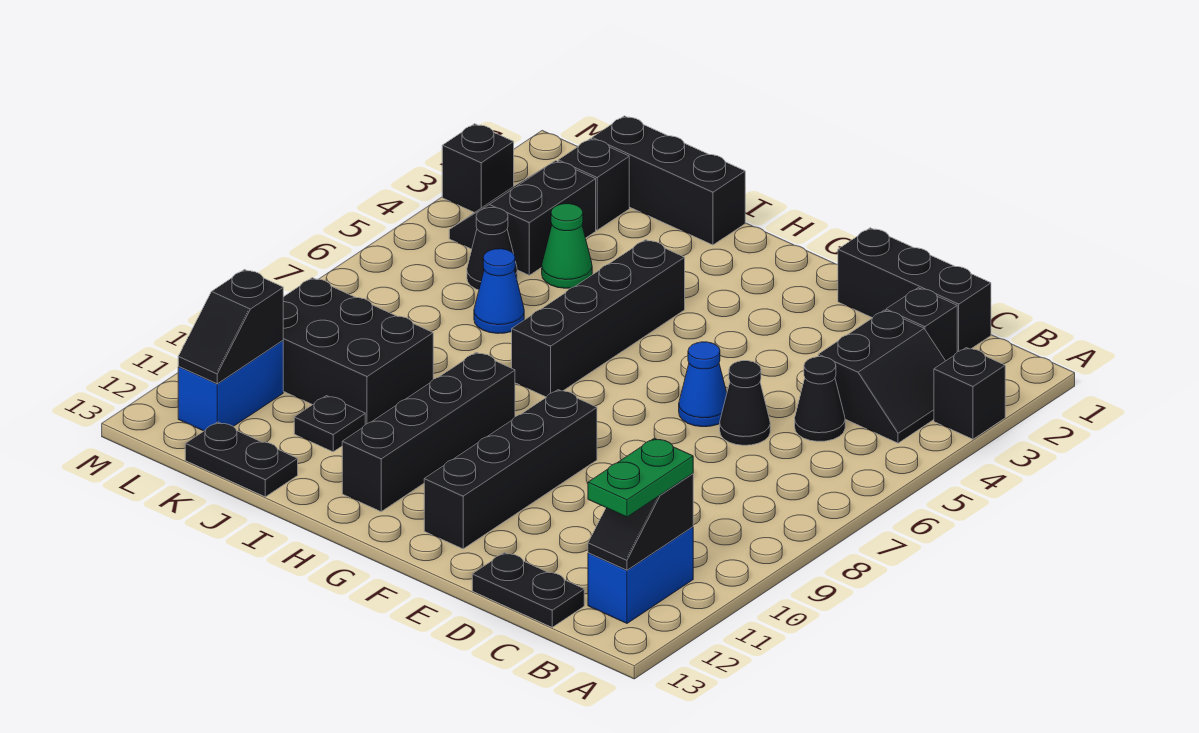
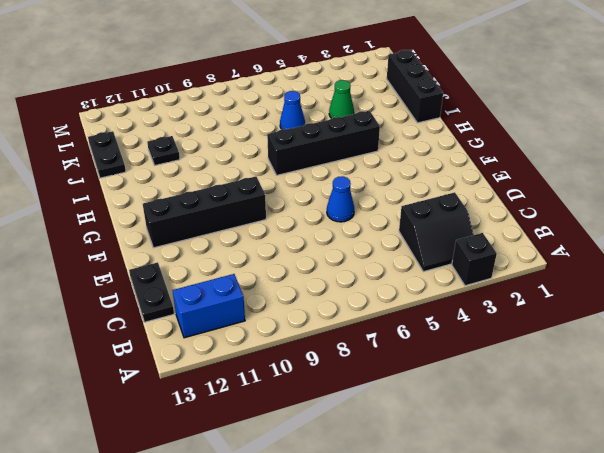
none -> black brick C1:E1 level 1
none -> black brick C2 level 1
none -> black cone C5 level 1

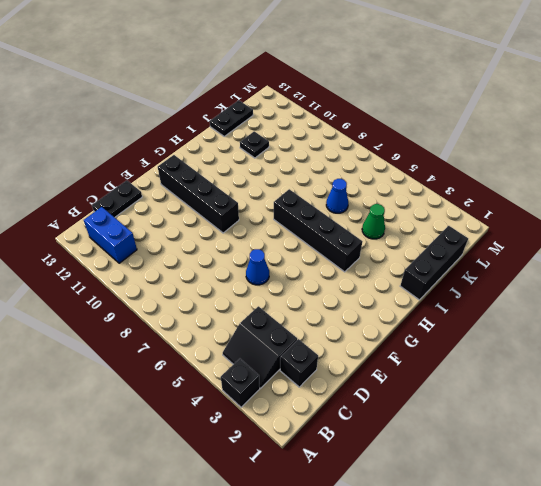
none -> black brick C1:E1 level 1
none -> black cone C5 level 1
none -> black cone D6 level 1

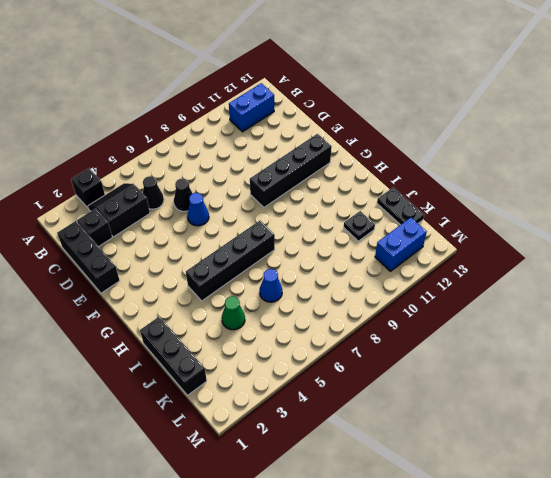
none -> black plate C13:D13 level 1
none -> black brick H9:H12 level 1
none -> black brick J9:L10 level 1

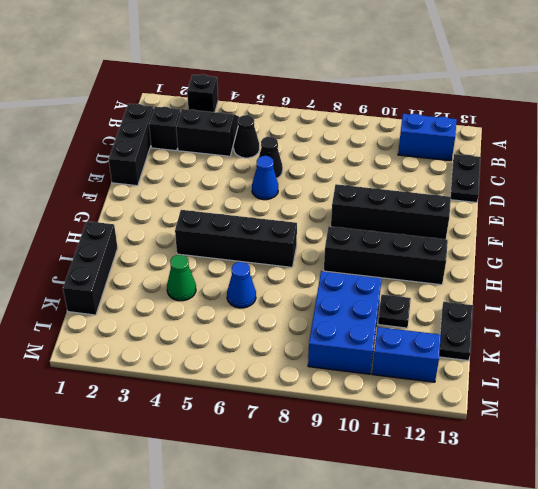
blue brick J9:L10 level 1 -> black brick J9:L10 level 1
none -> black brick K2 level 1
none -> black slope K3:L4 level 1 top K
none -> black cone K5 level 1

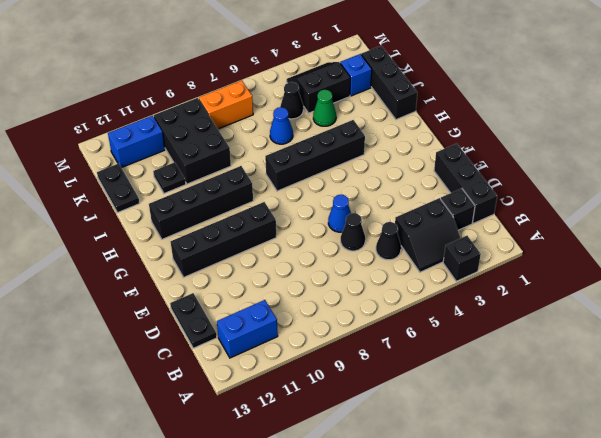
blue brick K2 level 1 -> black brick K2 level 1
orange brick L7:L8 level 1 -> none
none -> black brick M3 level 1
none -> black slope B11:B12 level 2 top 11
none -> black slope L11:L12 level 2 top 11

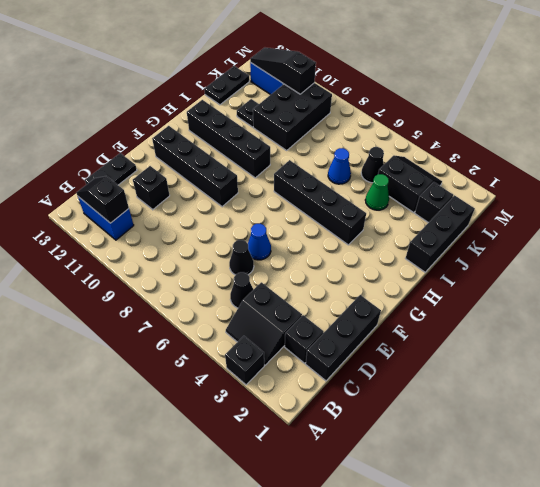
black brick D11 level 1 -> black brick M3 level 1
black slope L10:L12 level 2 top 10 -> black slope L11:L12 level 2 top 11
none -> green plate B11:B12 level 3

